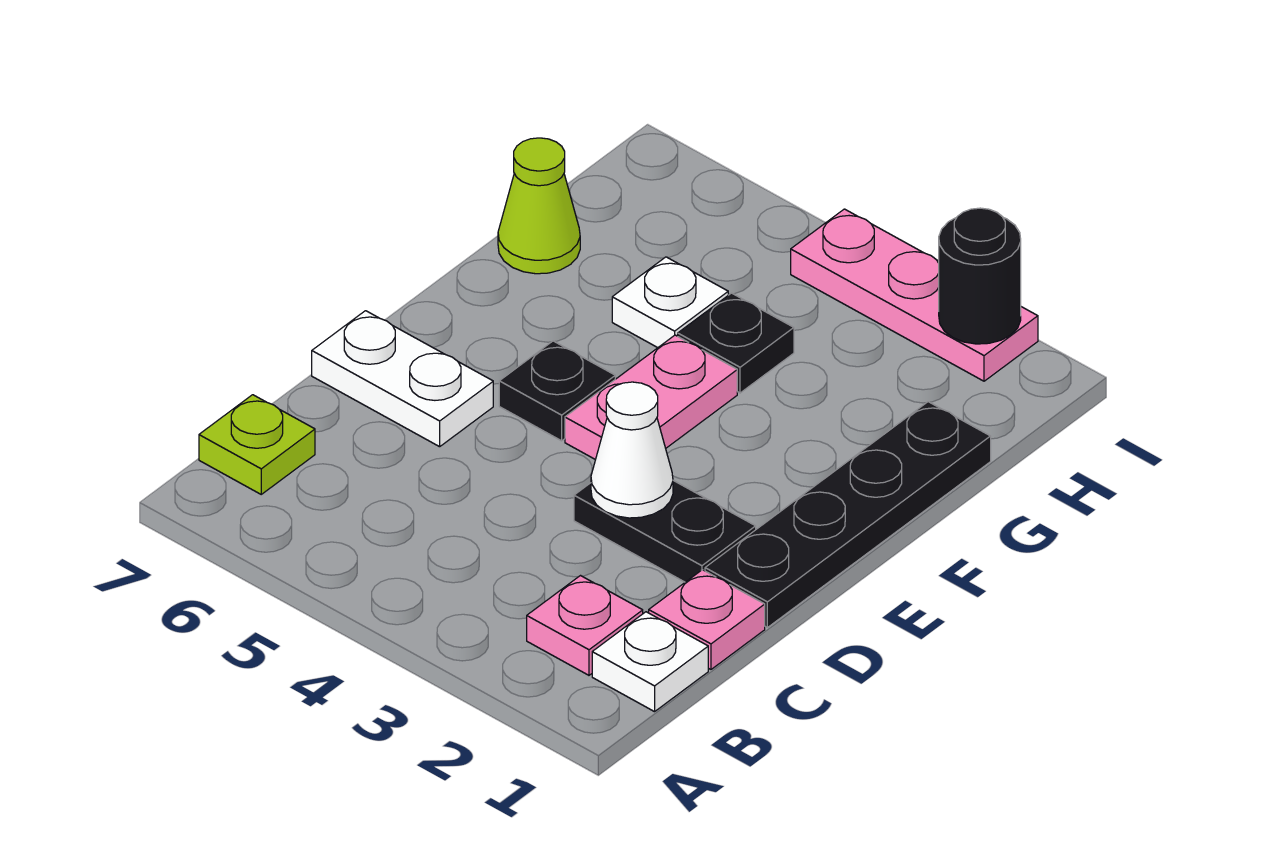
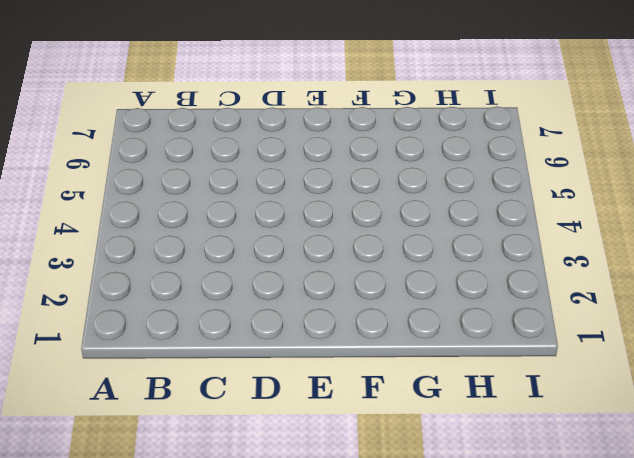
none -> white plate B1 level 1
none -> pink plate B2 level 1
none -> lime plate B7 level 1

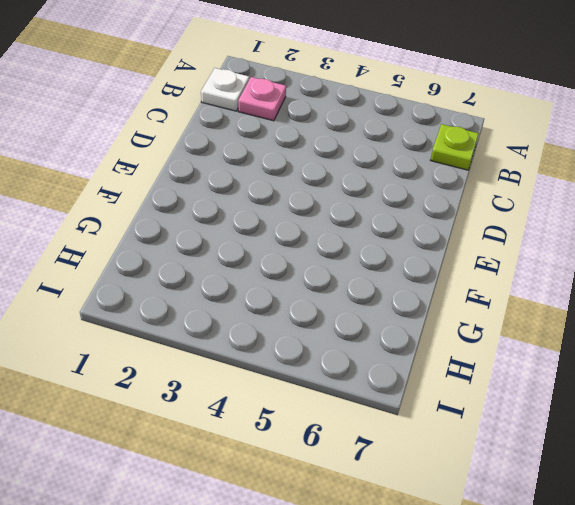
none -> pink plate C1 level 1
none -> black plate D1:G1 level 1
none -> black plate D2:D3 level 1

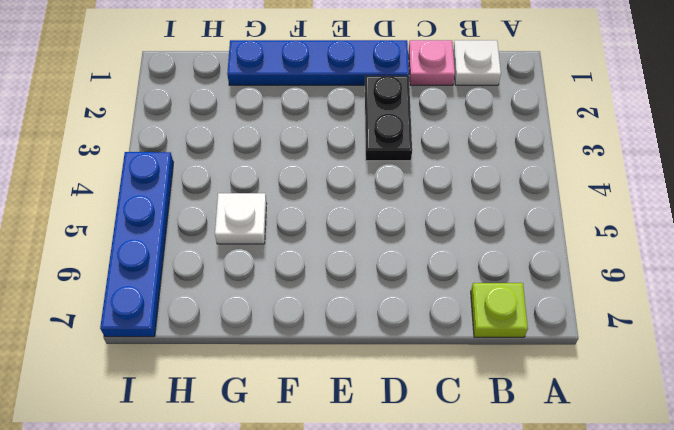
blue plate D1:G1 level 1 -> black plate D1:G1 level 1
blue plate I4:I7 level 1 -> pink plate I2:I4 level 1
none -> pink plate B2 level 1
none -> white plate D6:D7 level 1
none -> pink plate E4:F4 level 1

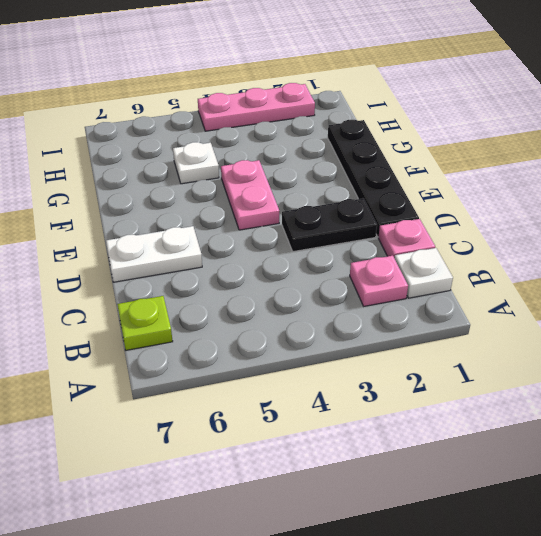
none -> black plate E5 level 1
none -> black plate G4 level 1
none -> lime cone G7 level 1

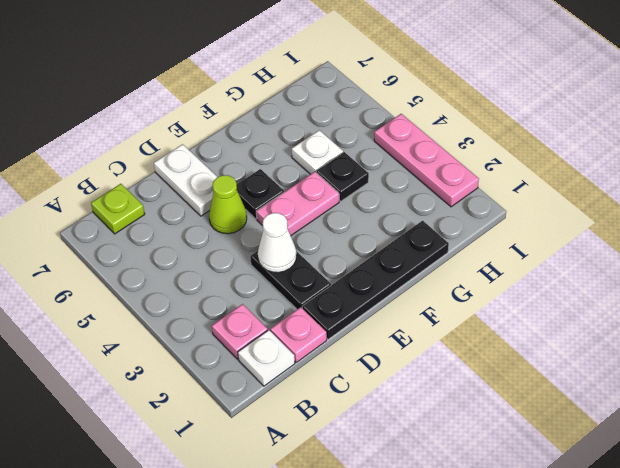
lime cone D5 level 1 -> lime cone G7 level 1
none -> black round brick I2 level 2

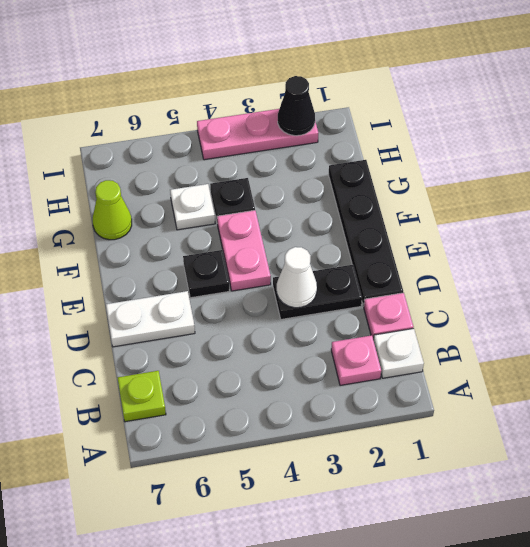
black cone I2 level 2 -> black round brick I2 level 2

